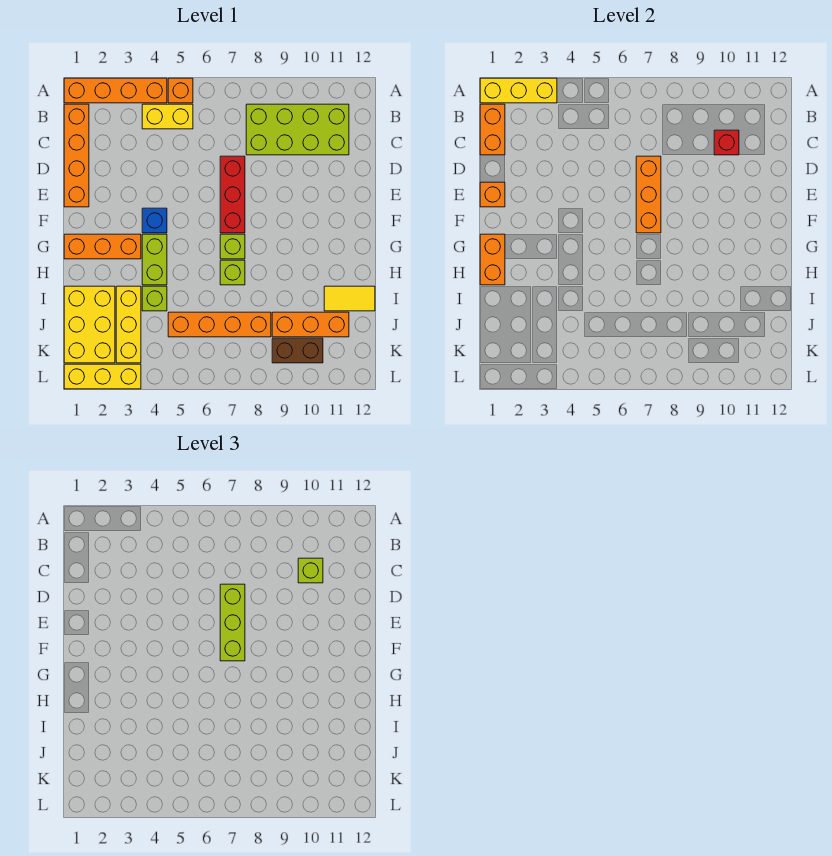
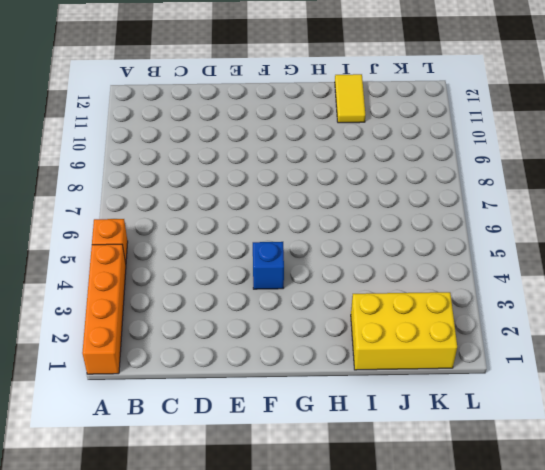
none -> orange brick B1:E1 level 1
none -> yellow brick B4:B5 level 1
none -> lime brick B8:C11 level 1

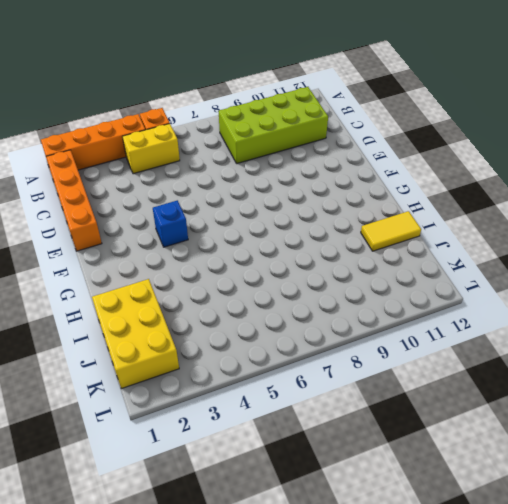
none -> red brick D7:F7 level 1
none -> orange brick G1:G3 level 1
none -> lime brick G4:H4 level 1

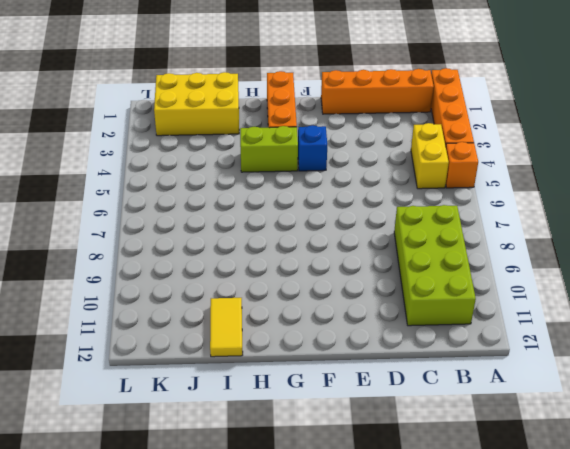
none -> red brick D7:F7 level 1
none -> lime brick G7 level 1
none -> lime brick H7 level 1

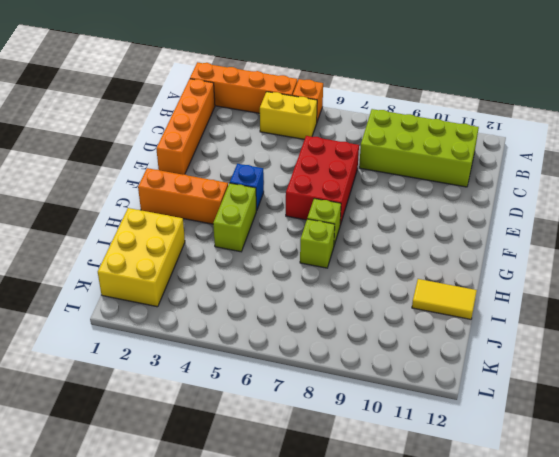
red brick D6:F7 level 1 -> red brick D7:F7 level 1
none -> yellow brick I3:K3 level 1
none -> lime brick I4 level 1
none -> orange brick J5:J8 level 1

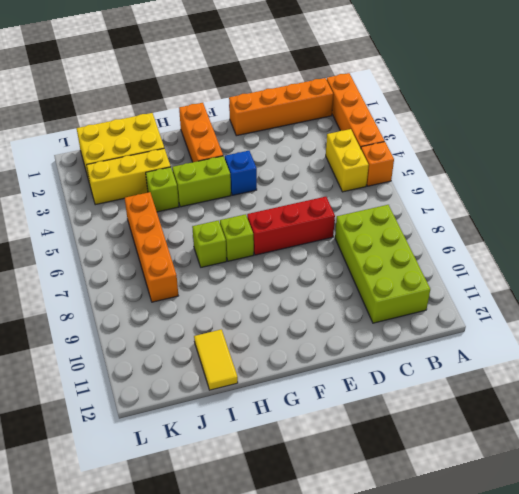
none -> orange brick J9:J11 level 1
none -> brown brick K9:K10 level 1
none -> yellow brick L1:L3 level 1

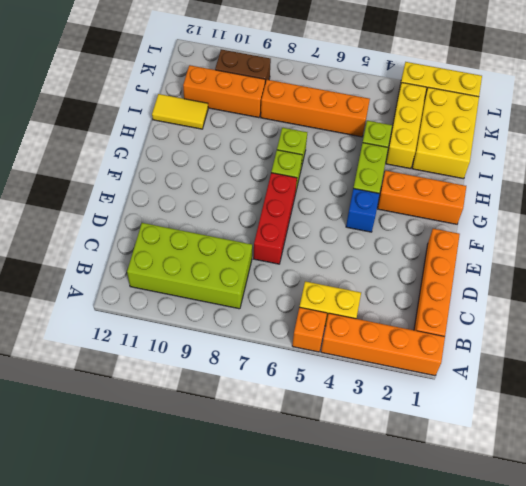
none -> yellow brick A1:A3 level 2
none -> orange brick B1:C1 level 2
none -> red brick C10 level 2

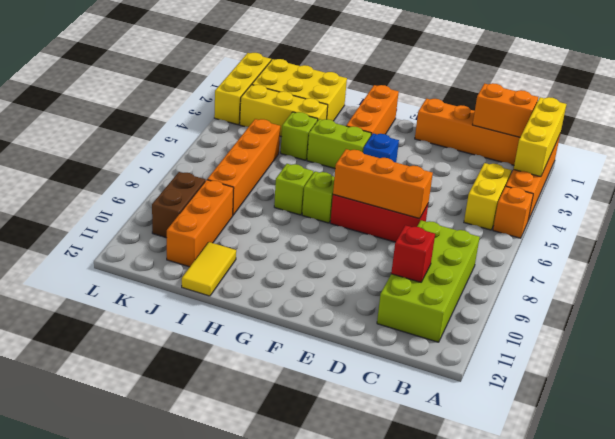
none -> orange brick E1 level 2
none -> orange brick G1:H1 level 2
none -> lime brick C10 level 3

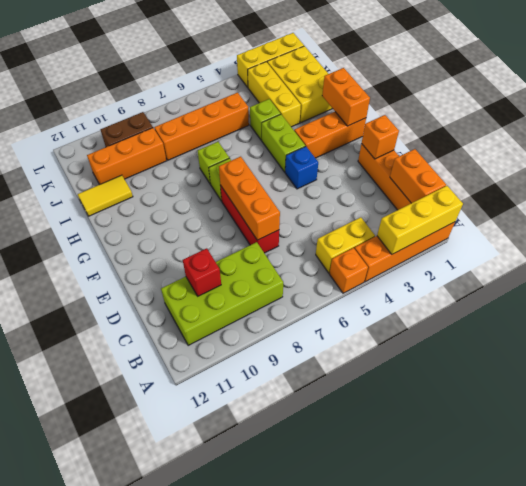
none -> lime brick C10 level 3
none -> lime brick D7:F7 level 3

